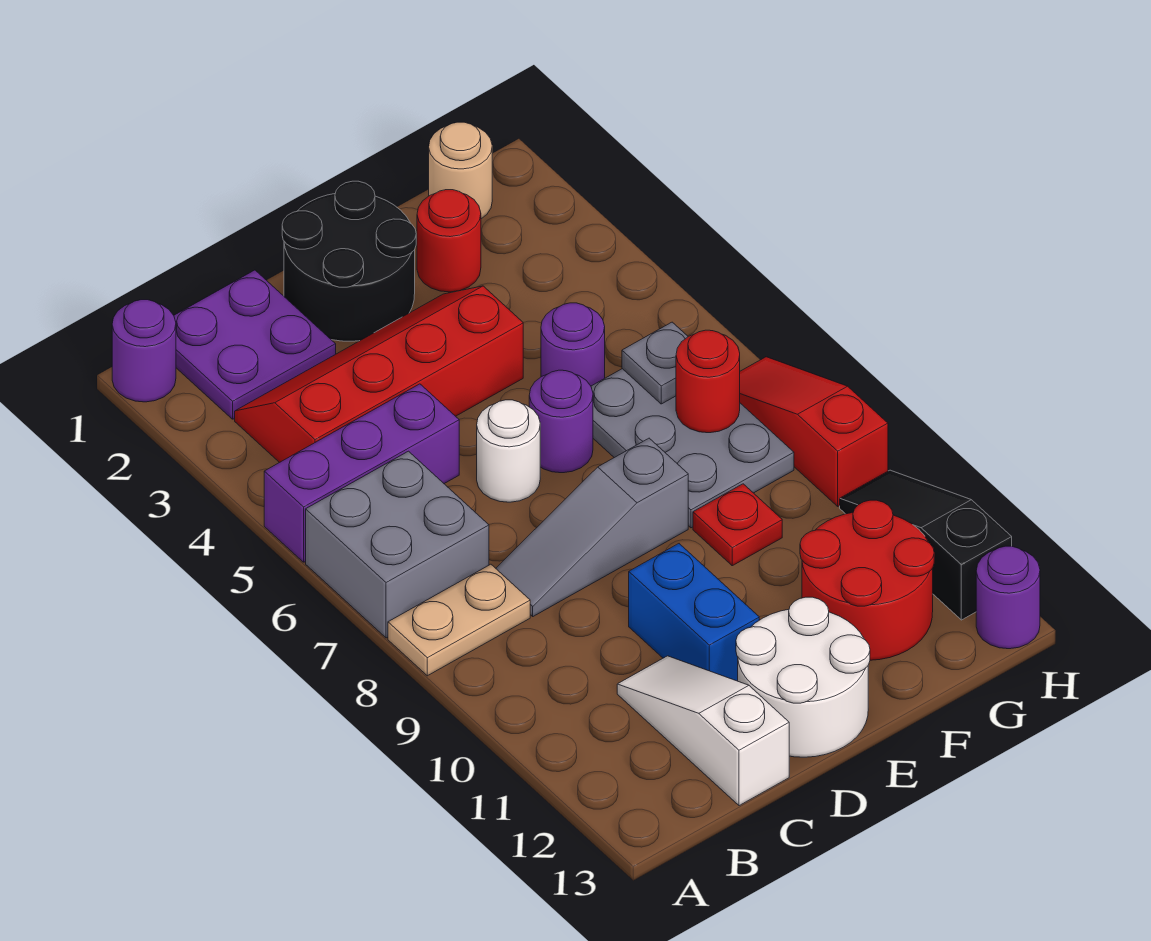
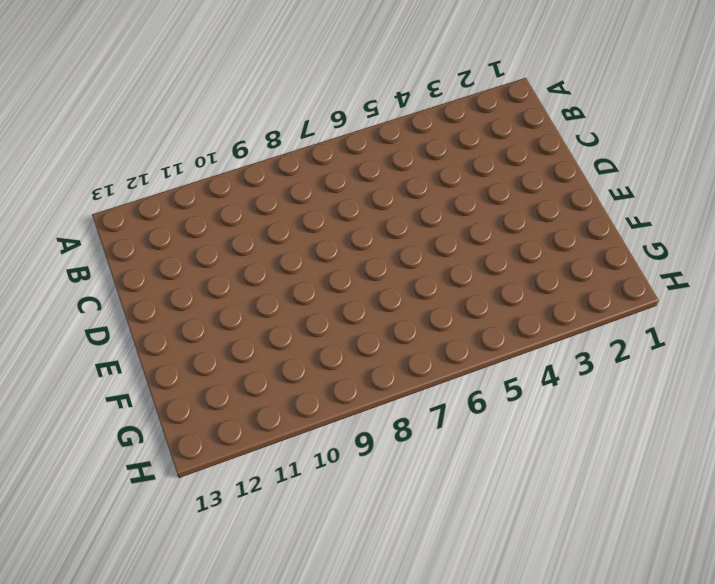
none -> purple round brick A1 level 1
none -> purple brick A5:C5 level 1
none -> grey brick A6:B7 level 1

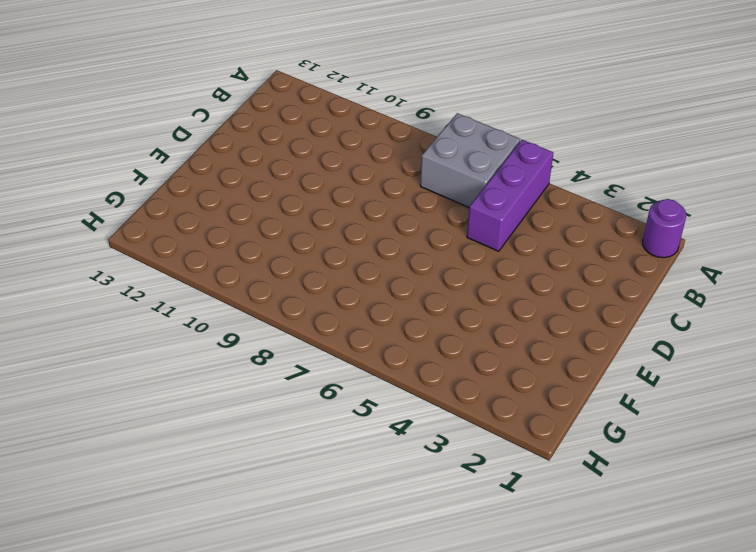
none -> tan plate A8:B8 level 1
none -> purple plate B1:C2 level 1
none -> red slope B3:E4 level 1 top 4

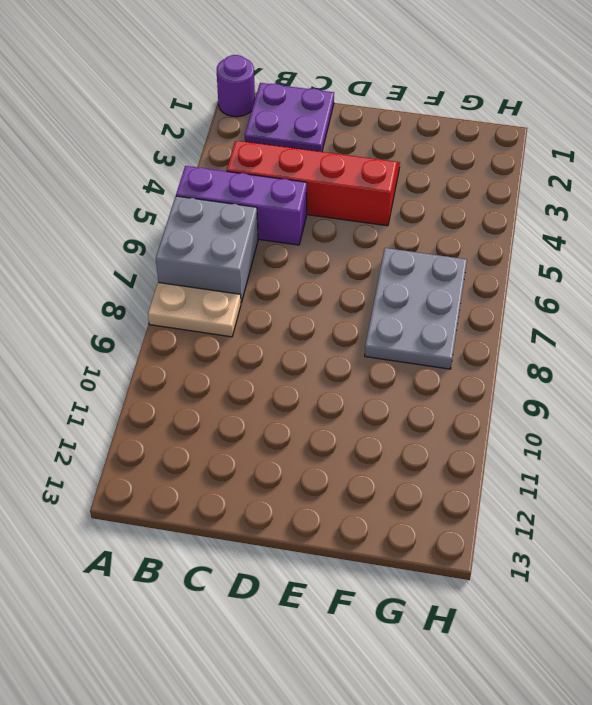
none -> grey slope C8:E8 level 1 top E
none -> white slope C11:C13 level 1 top 13
none -> black round brick D1:E2 level 1

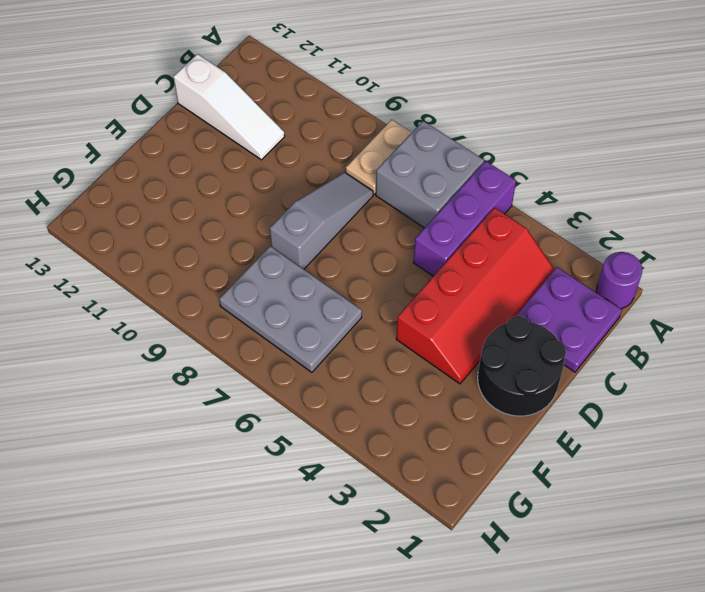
none -> white round brick D6 level 1
none -> blue brick D10:D11 level 1
none -> white round brick D12:E13 level 1

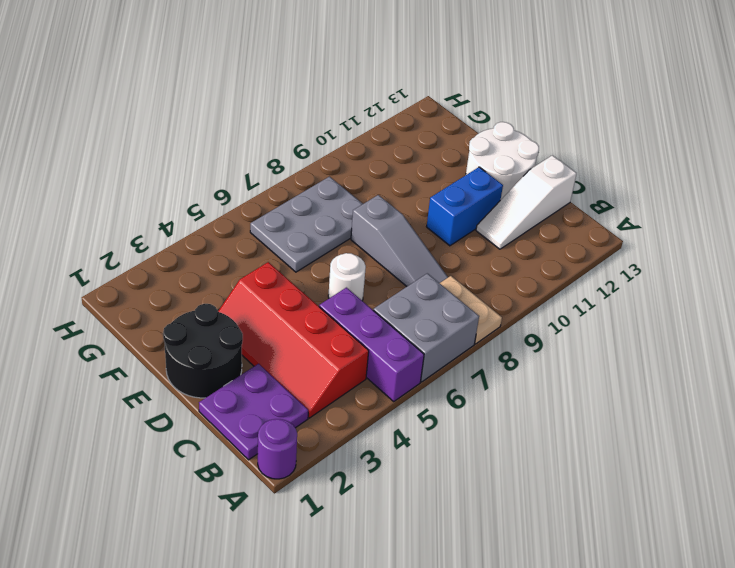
none -> purple round brick E6 level 1
none -> red round brick F2 level 1
none -> purple round brick F5 level 1

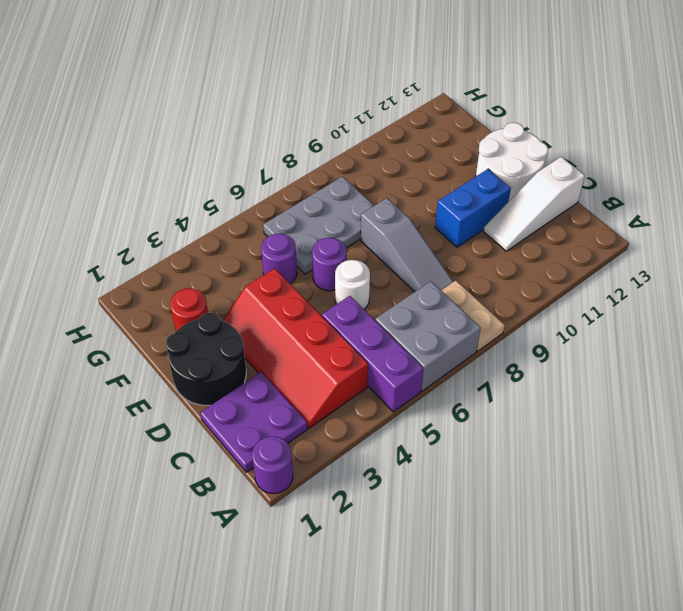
none -> red plate F9 level 1
none -> red round brick F11:G12 level 1
none -> tan round brick G1 level 1

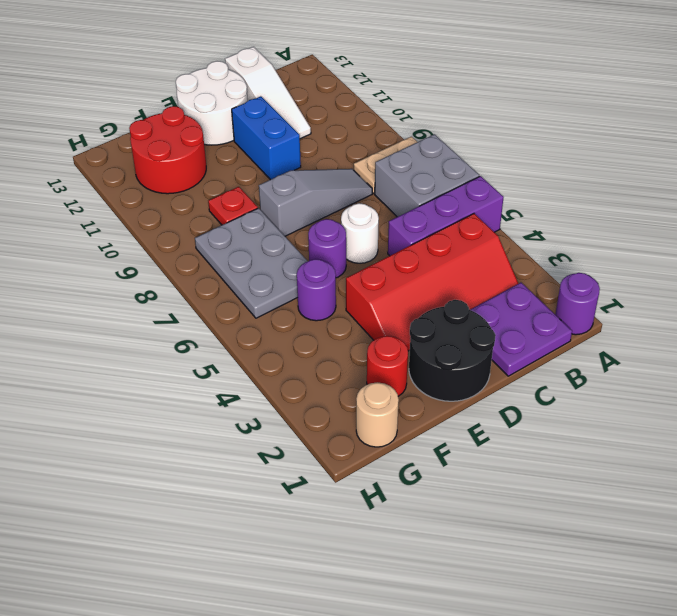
none -> red slope H7:H9 level 1 top 9
none -> black slope H10:H12 level 1 top 12
none -> purple round brick H13 level 1

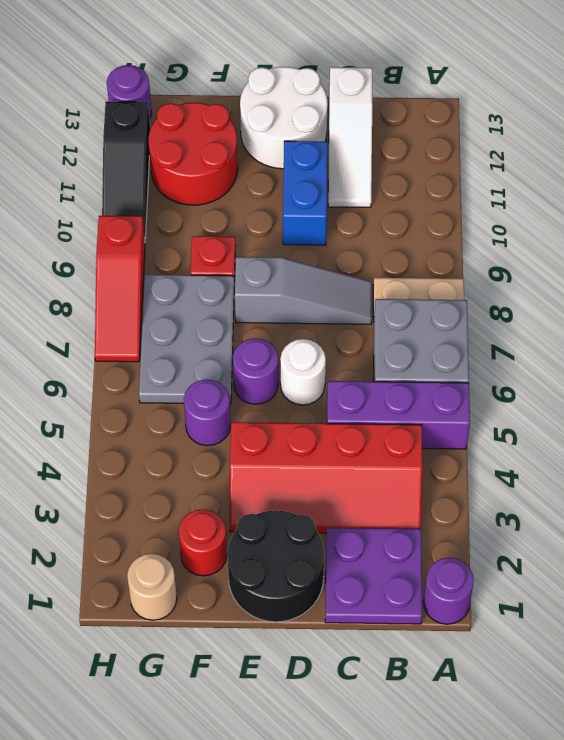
none -> grey plate G6 level 2
none -> red round brick G7 level 2

